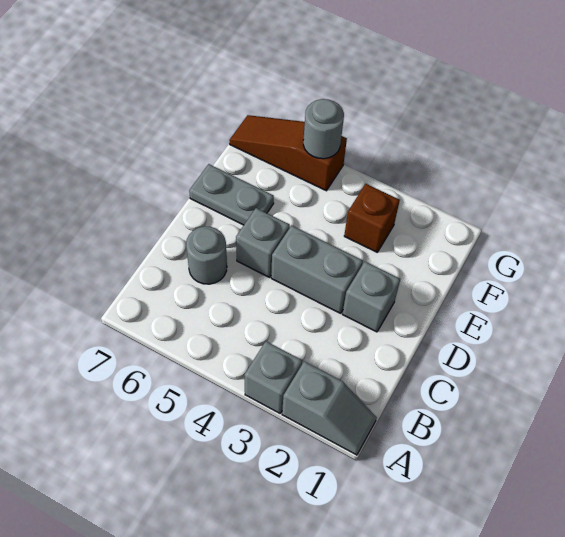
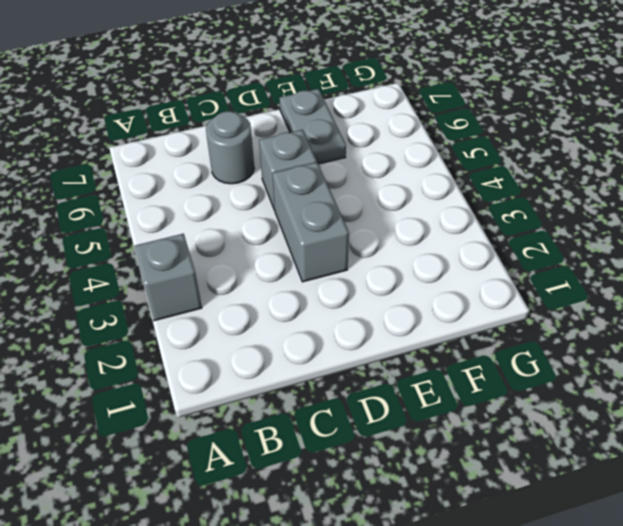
none -> grey slope A1:A2 level 1 top 2
none -> grey brick D2 level 1

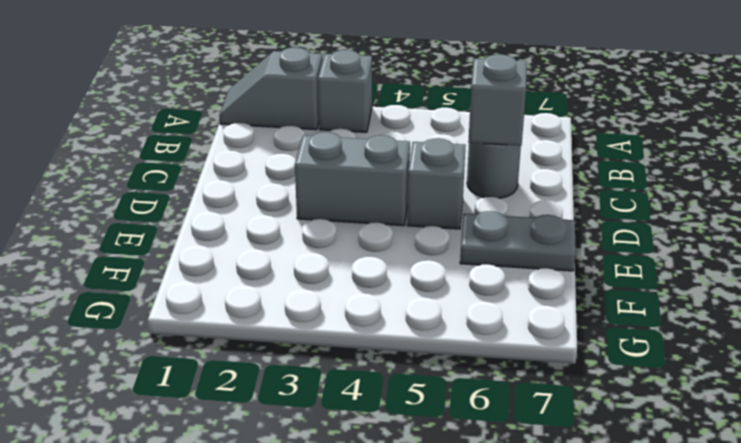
grey brick C6 level 2 -> grey brick D2 level 1
none -> brown brick F3 level 1
none -> brown slope G5:G7 level 1 top 5

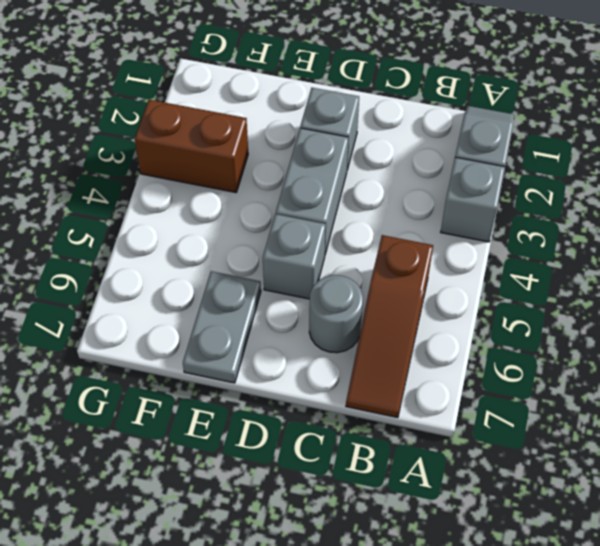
brown slope B5:B7 level 1 top 5 -> brown slope G5:G7 level 1 top 5
brown brick F3:G3 level 1 -> brown brick F3 level 1
none -> grey round brick G5 level 2

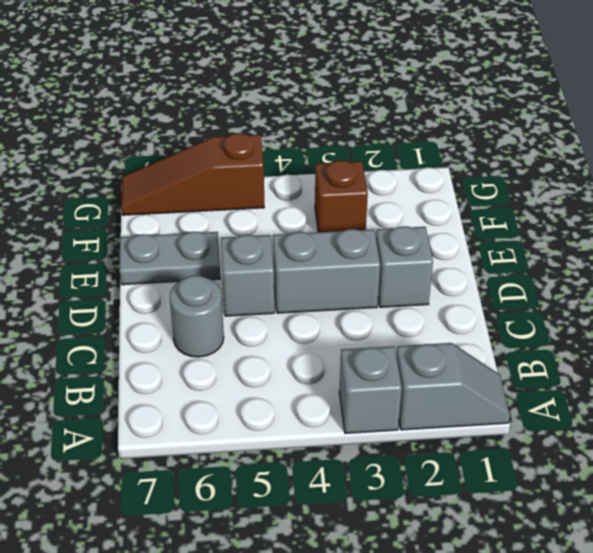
none -> grey round brick G5 level 2

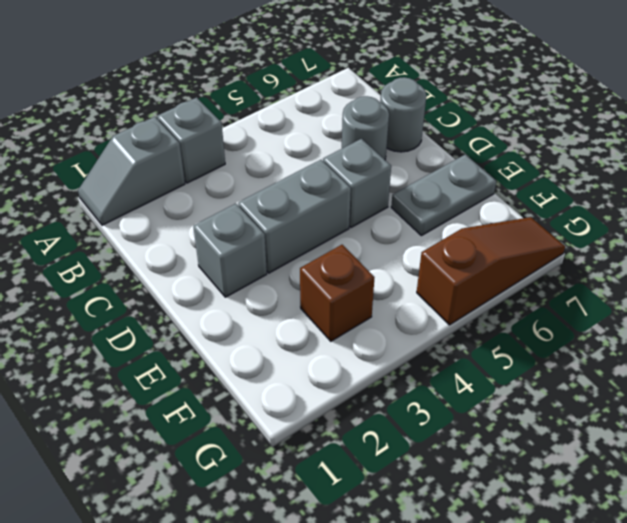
grey round brick C7 level 1 -> grey round brick G5 level 2

